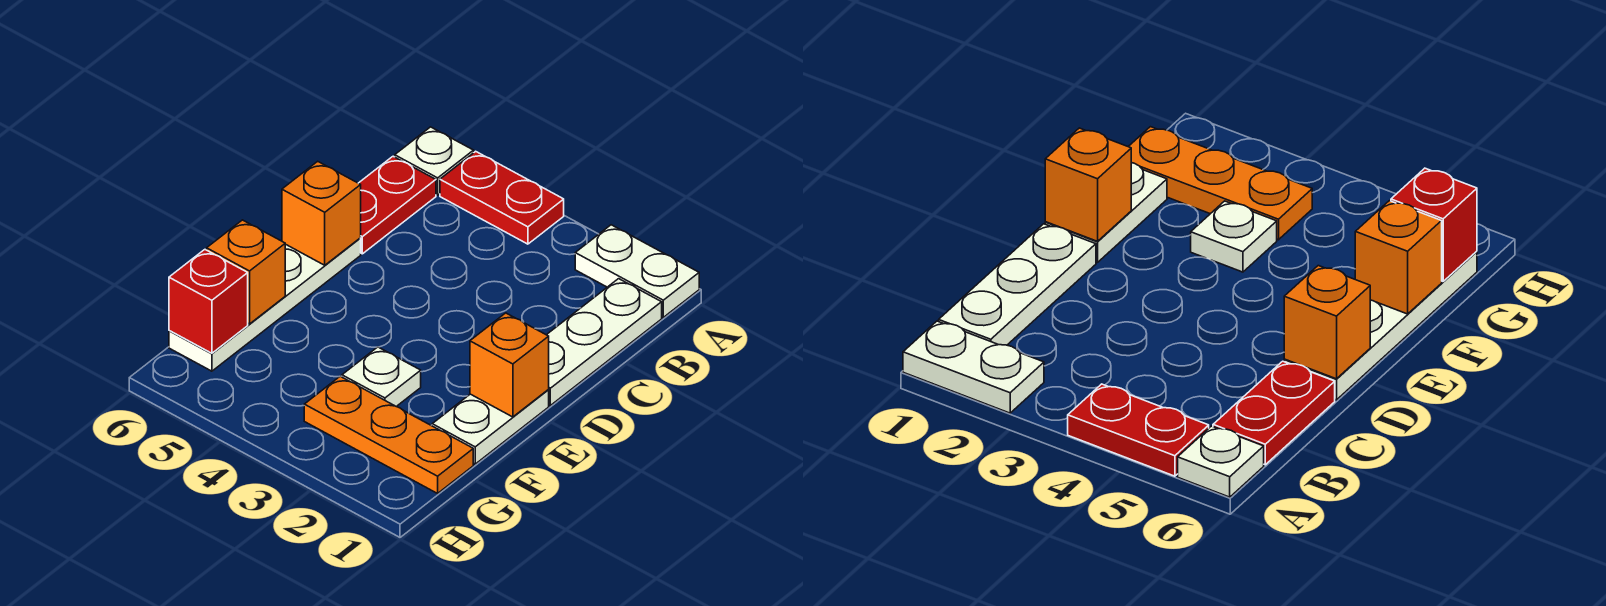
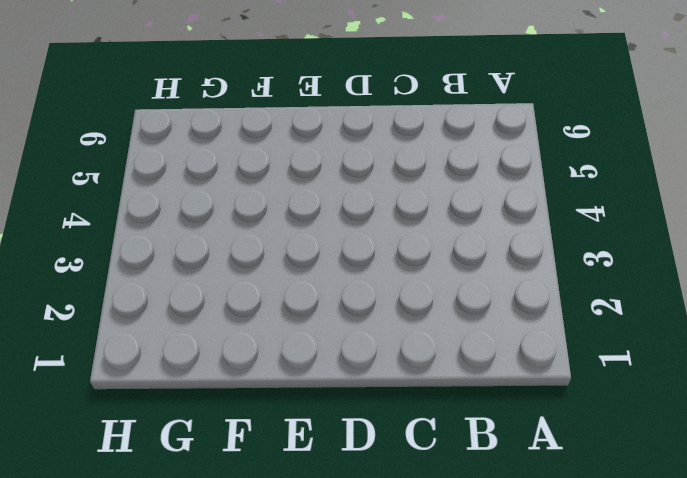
none -> white plate A1:A2 level 1
none -> red plate A4:A5 level 1
none -> white plate A6 level 1

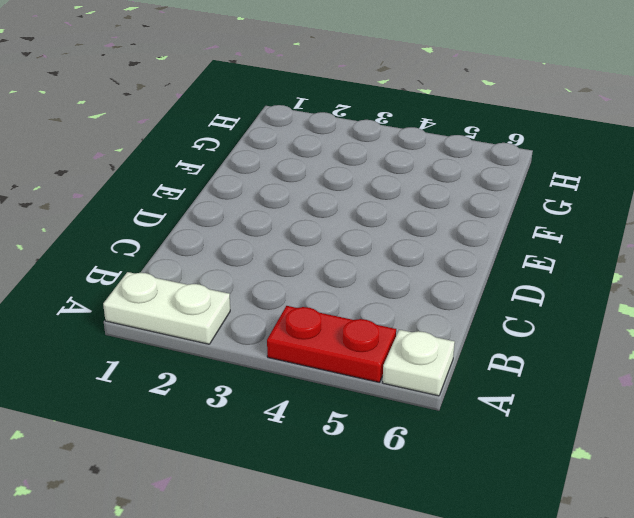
none -> white plate B1:D1 level 1
none -> red plate B6:C6 level 1
none -> white plate D6:G6 level 1

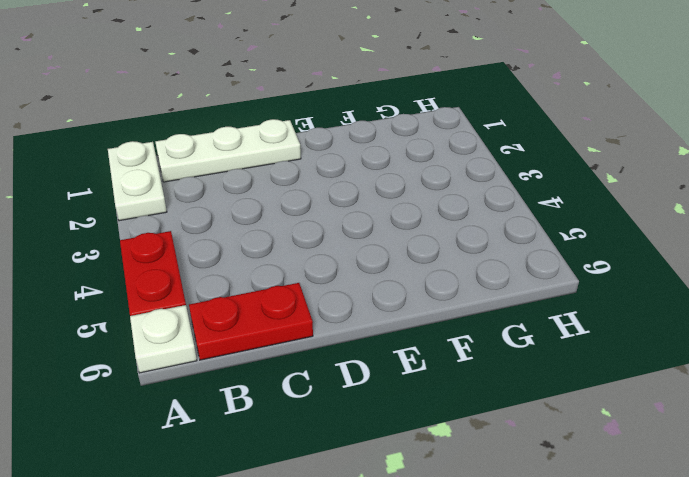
none -> white plate D6:G6 level 1
none -> white plate E1:F1 level 1
none -> white plate F3 level 1

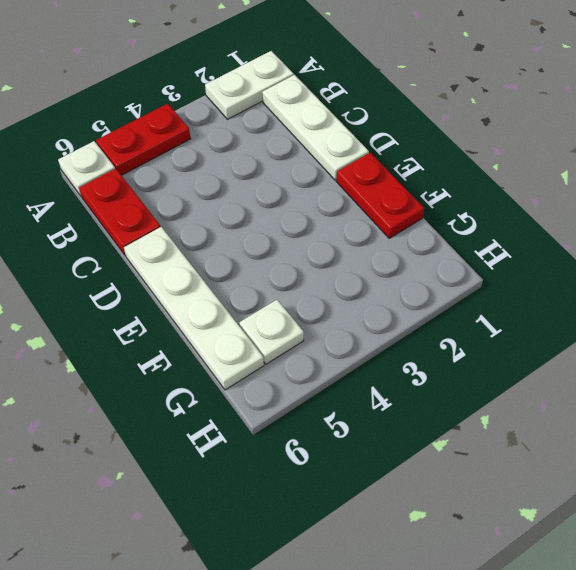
red plate E1:F1 level 1 -> white plate E1:F1 level 1
white plate G5 level 1 -> white plate F3 level 1
none -> orange plate G1:G3 level 1
none -> orange brick D6 level 2
none -> orange brick E1 level 2

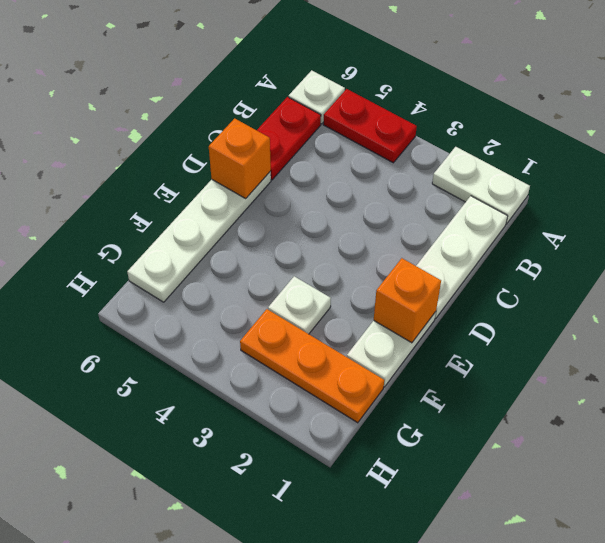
none -> orange brick F6 level 2
none -> red brick G6 level 2

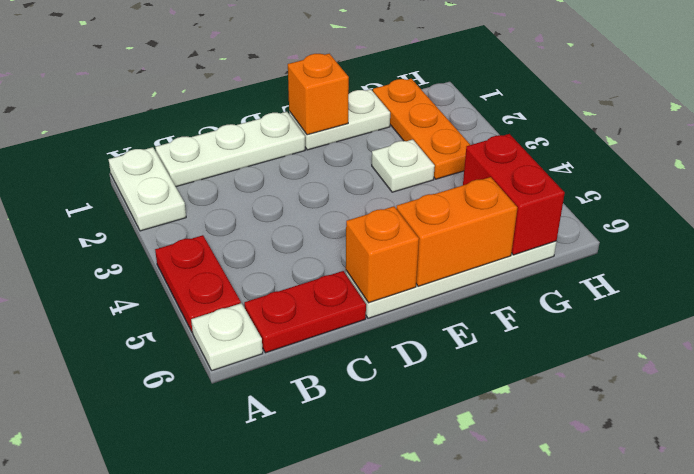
orange brick E6:F6 level 2 -> orange brick F6 level 2
red brick G5:G6 level 2 -> red brick G6 level 2

